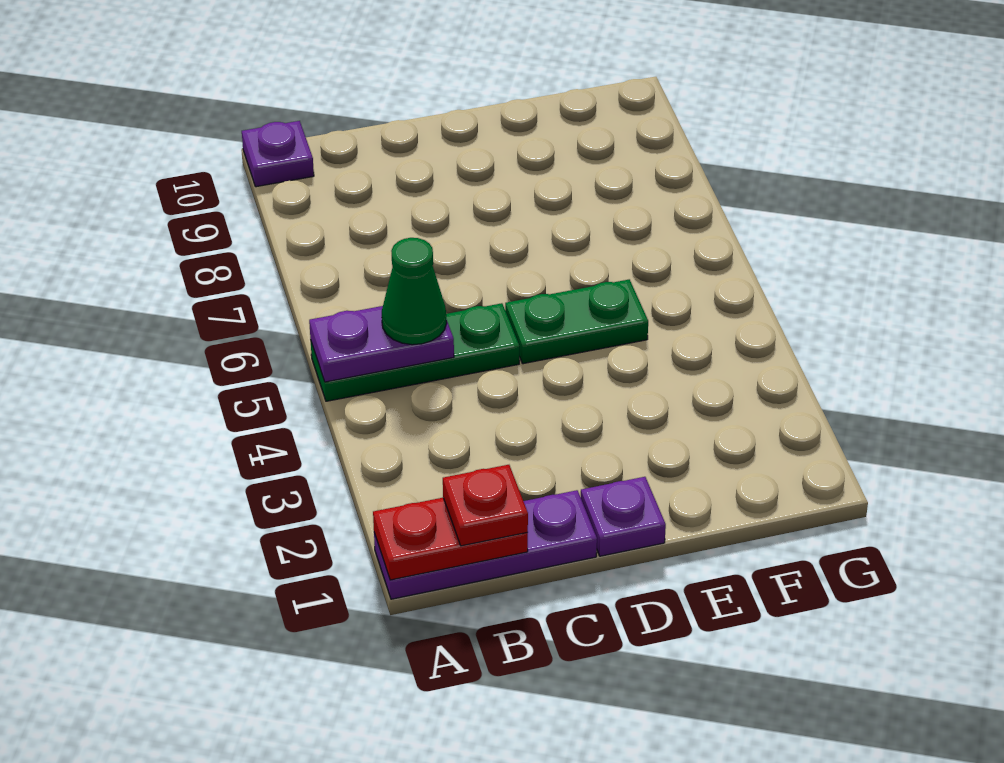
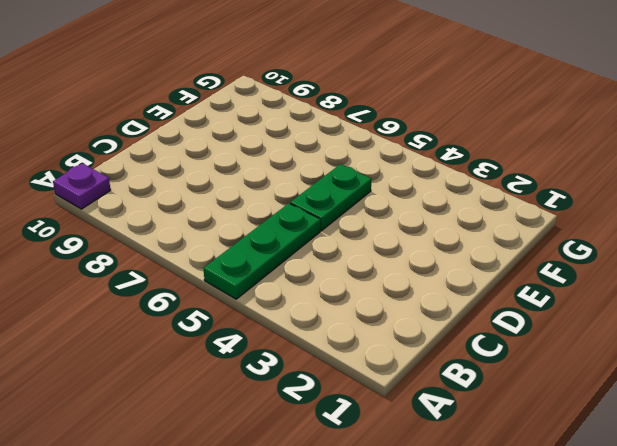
none -> purple plate A1:C1 level 1
none -> purple plate D1 level 1

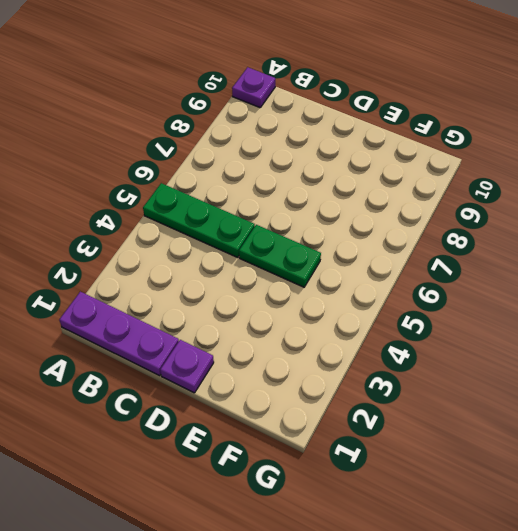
none -> red plate A1:B1 level 2
none -> purple plate A5:B5 level 2

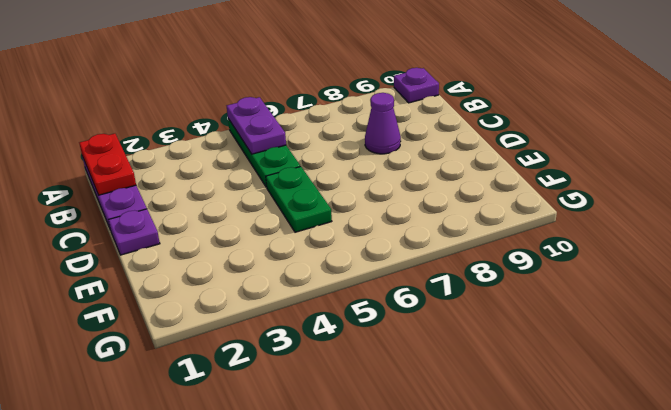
purple cone C8 level 1 -> none
none -> red plate B1 level 3
none -> green cone B5 level 3

